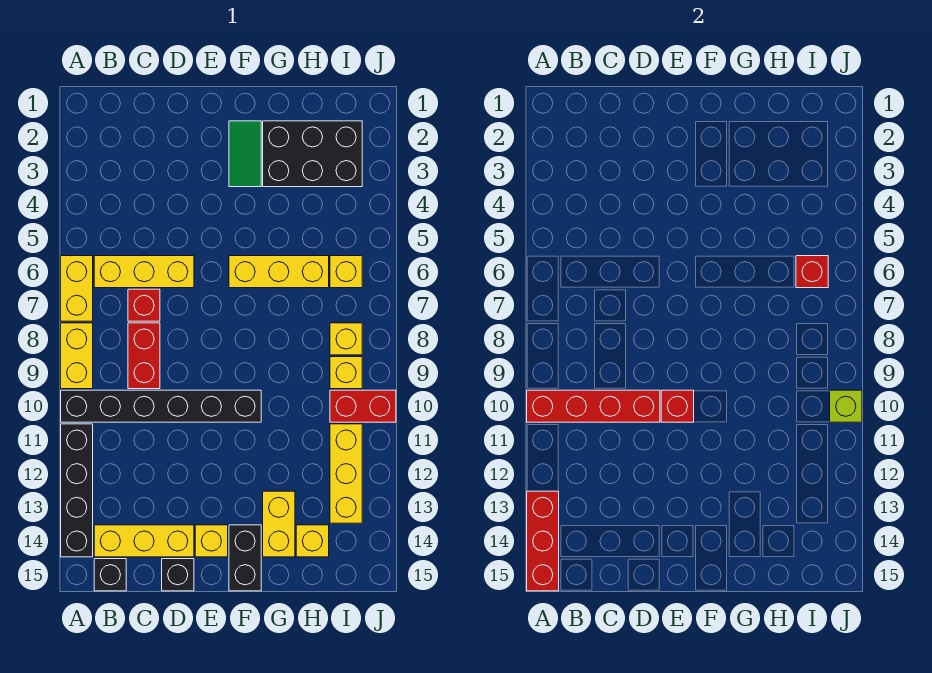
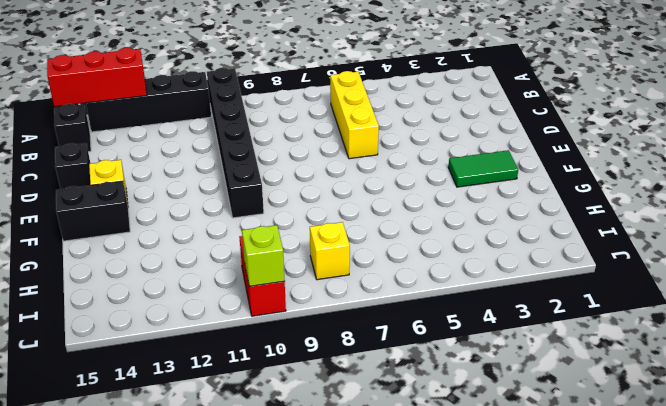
none -> yellow brick A6:A7 level 1
none -> yellow brick A8:A9 level 1
none -> yellow brick B14:D14 level 1

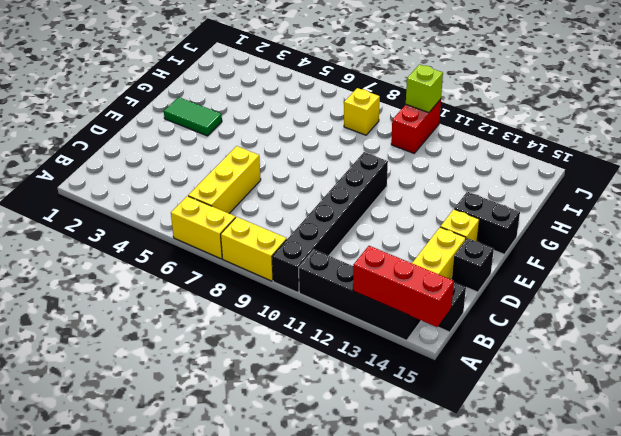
none -> red brick C7 level 1
none -> red brick C8:C9 level 1
none -> yellow brick F6:H6 level 1

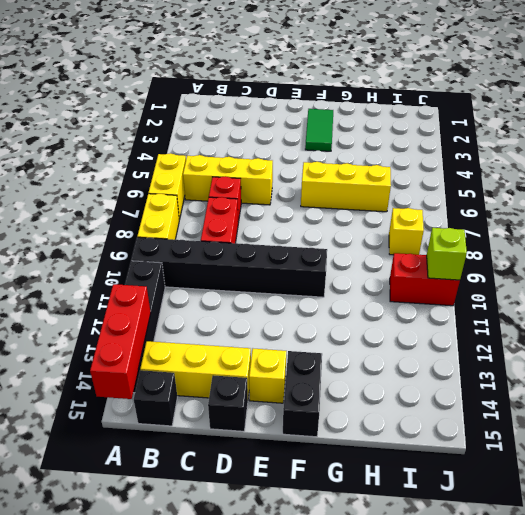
none -> black brick G2:I3 level 1
none -> yellow brick G13:G14 level 1
none -> yellow brick H14 level 1

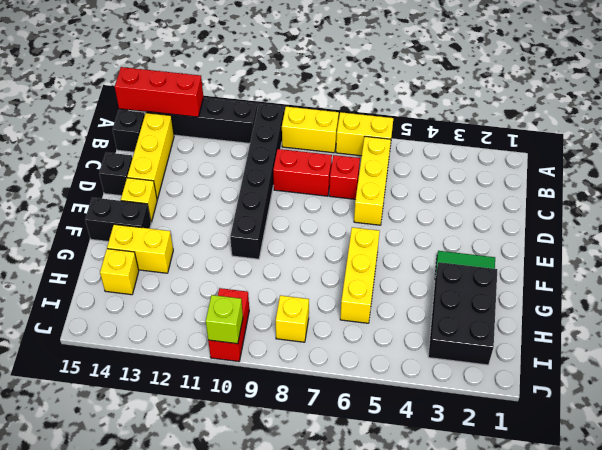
none -> yellow brick I6 level 1
none -> yellow brick I9 level 1
none -> yellow brick I11:I13 level 1

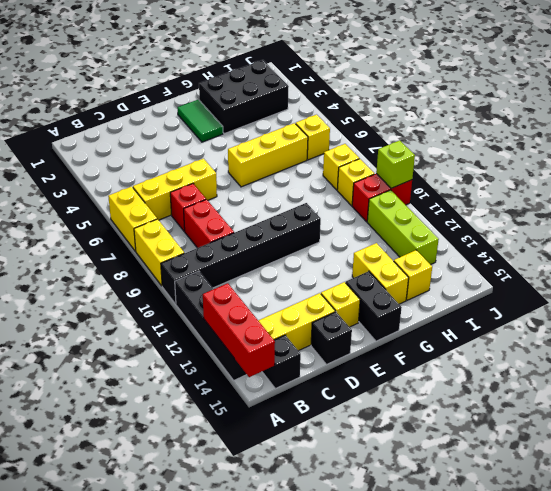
lime brick I11:I13 level 1 -> yellow brick I11:I13 level 1
none -> red brick A10:D10 level 2
none -> red brick E10 level 2
none -> red brick I6 level 2

